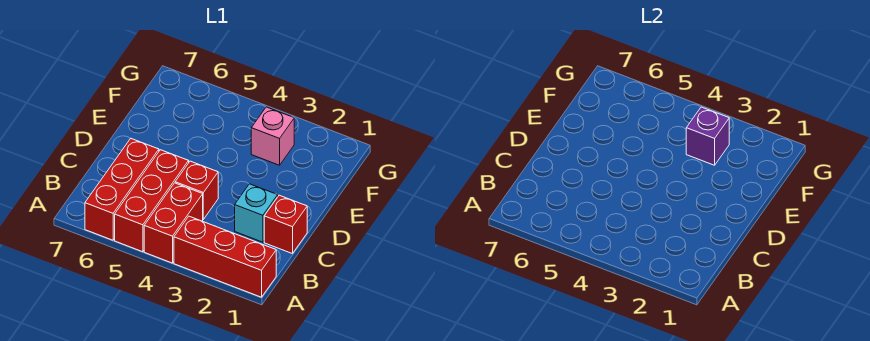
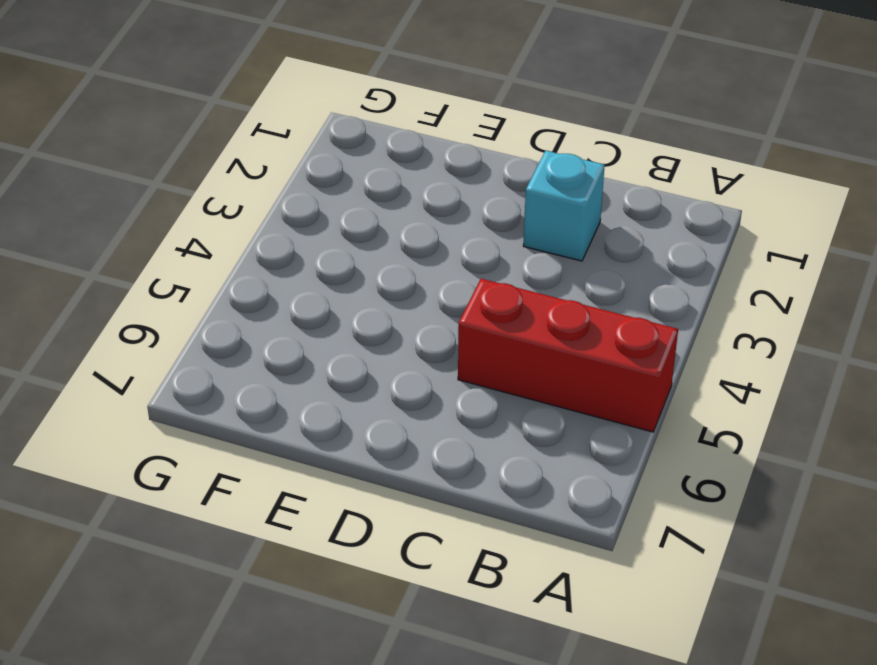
none -> red brick A1:A3 level 1
none -> red brick A4:B4 level 1

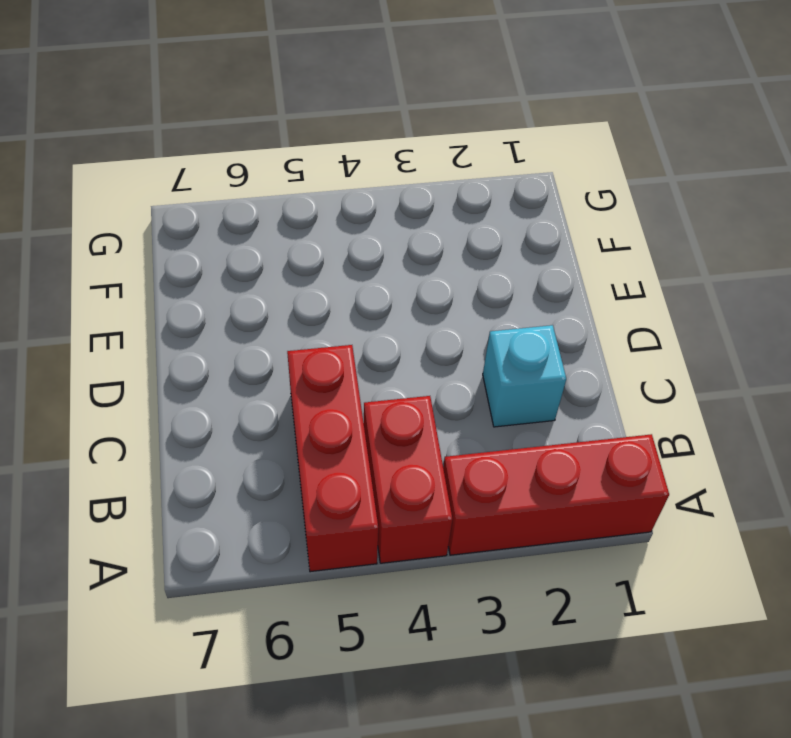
none -> red brick A6:C6 level 1
none -> red brick C1 level 1

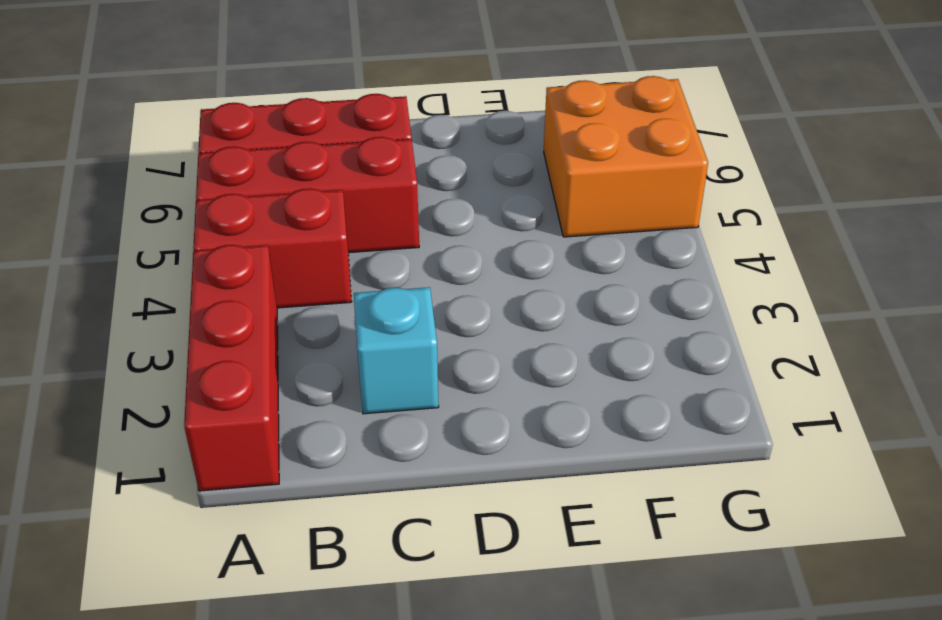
orange brick F5:G6 level 1 -> none
none -> red brick C1 level 1
none -> red brick C4 level 1

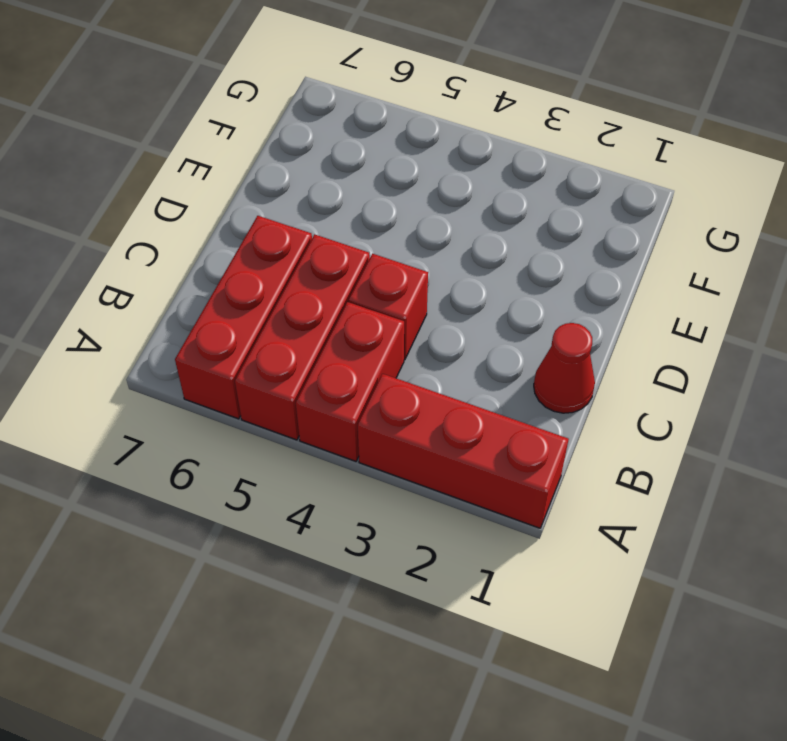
red cone C1 level 1 -> red brick C1 level 1
none -> cyan brick C2 level 1
none -> pink brick F3 level 1

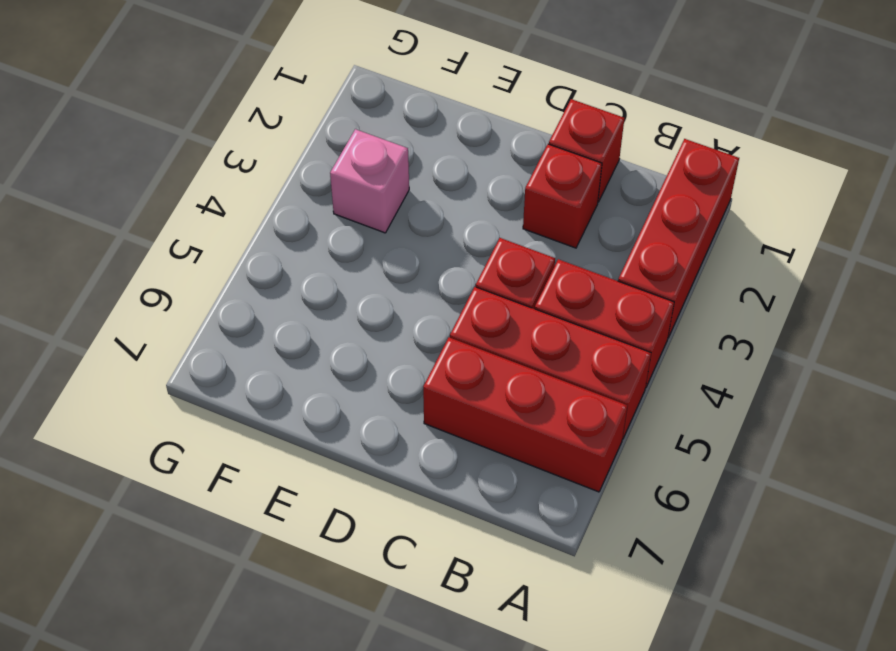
red brick C2 level 1 -> cyan brick C2 level 1
none -> purple brick F3 level 2

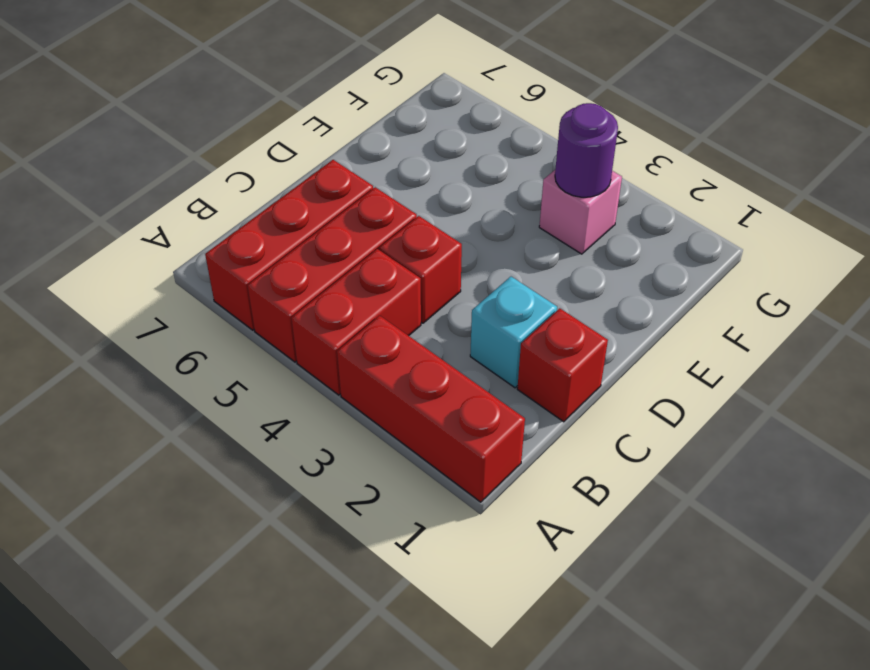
purple round brick F3 level 2 -> purple brick F3 level 2

